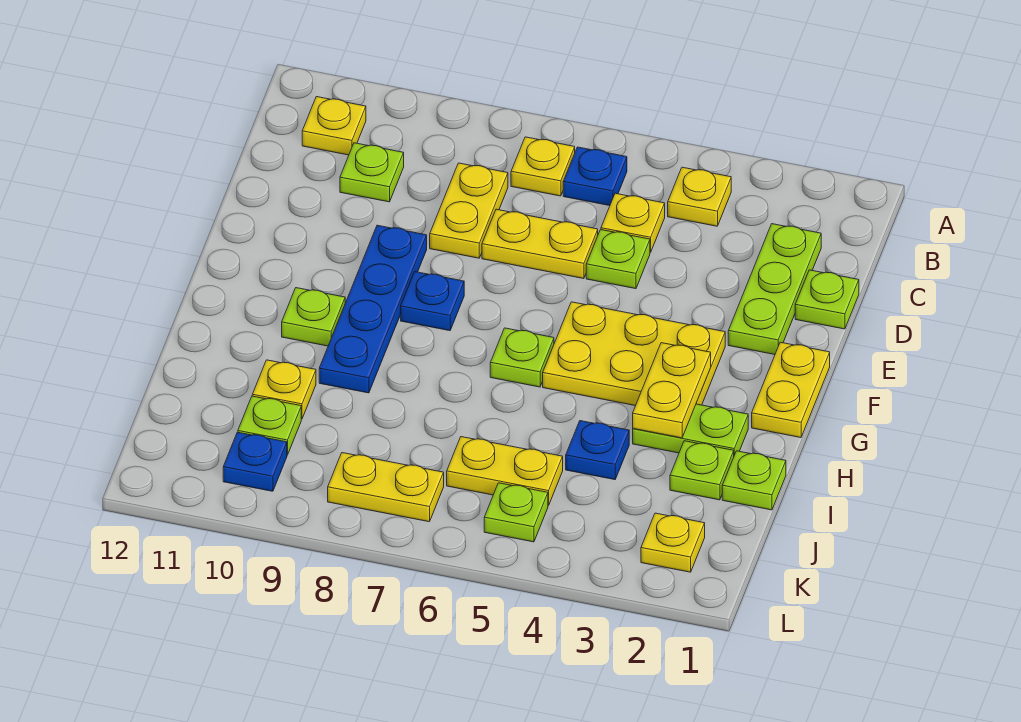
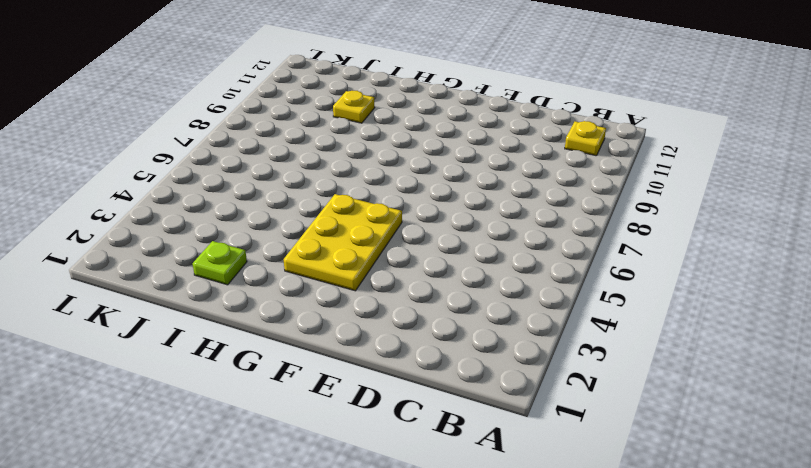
none -> yellow plate B4 level 1
none -> blue plate B6 level 1
none -> yellow plate B7 level 1

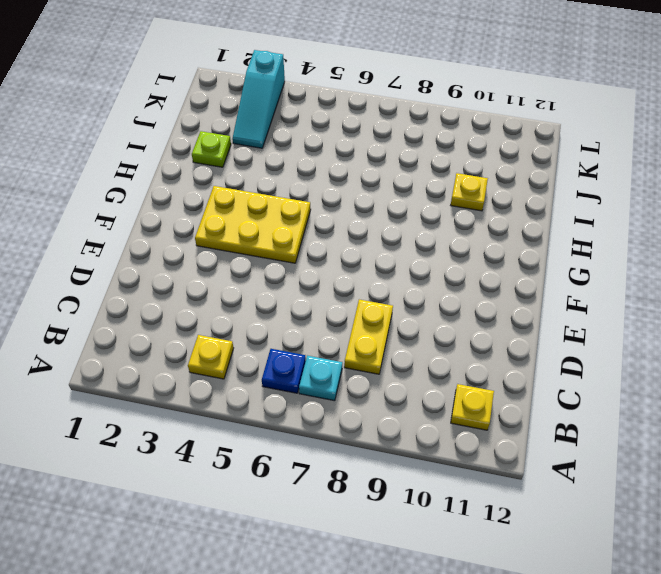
cyan plate B7 level 1 -> yellow plate B7 level 1
cyan slope J3:L3 level 1 top L -> none
none -> lime plate C2:E2 level 1
none -> yellow plate C5 level 1
none -> lime plate C10 level 1

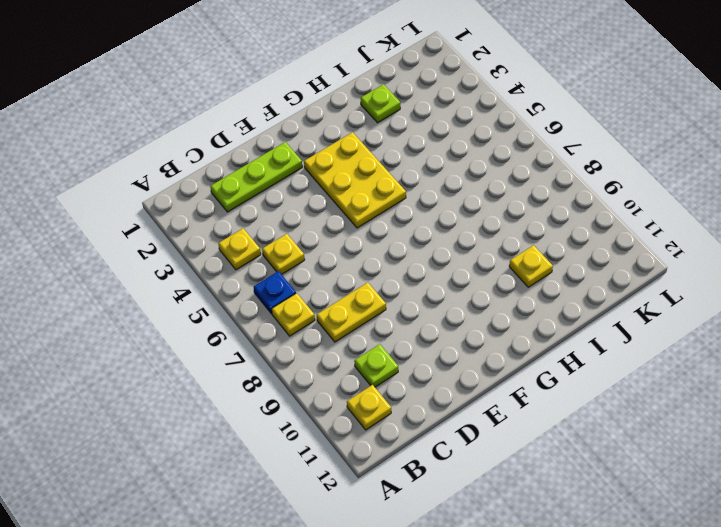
none -> lime plate D1 level 1
none -> lime plate D5 level 1
none -> yellow plate D6:D7 level 1

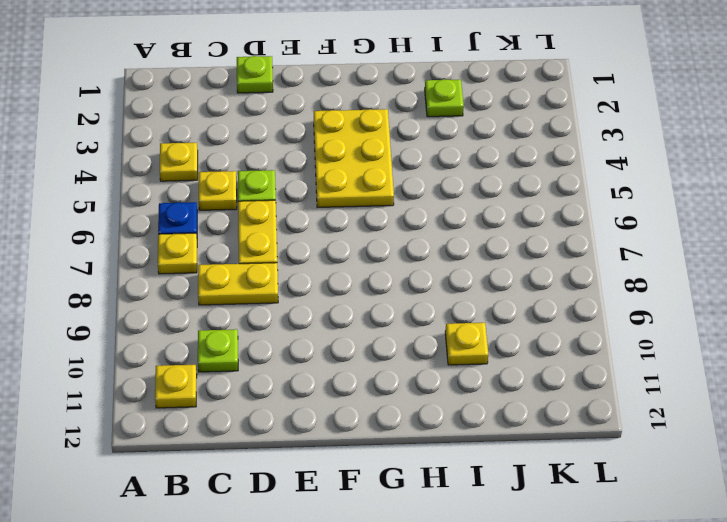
none -> lime plate C2:E2 level 1
none -> blue plate E9:H9 level 1
none -> yellow plate F1:G1 level 1

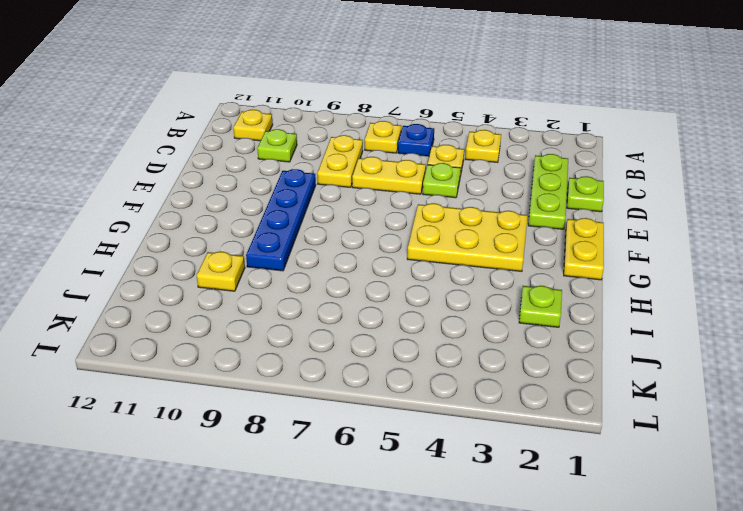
none -> blue plate F8 level 1
none -> lime plate G6 level 1
none -> lime plate G10 level 1

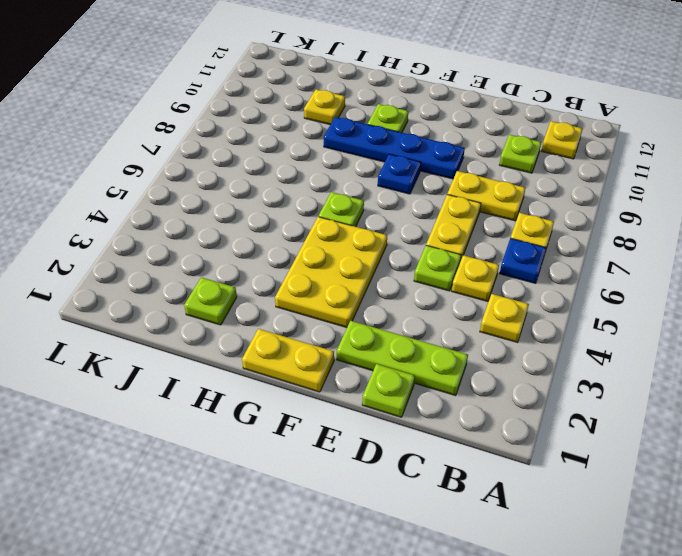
none -> lime plate H2:H3 level 1
none -> lime plate I1 level 1
none -> blue plate I4 level 1

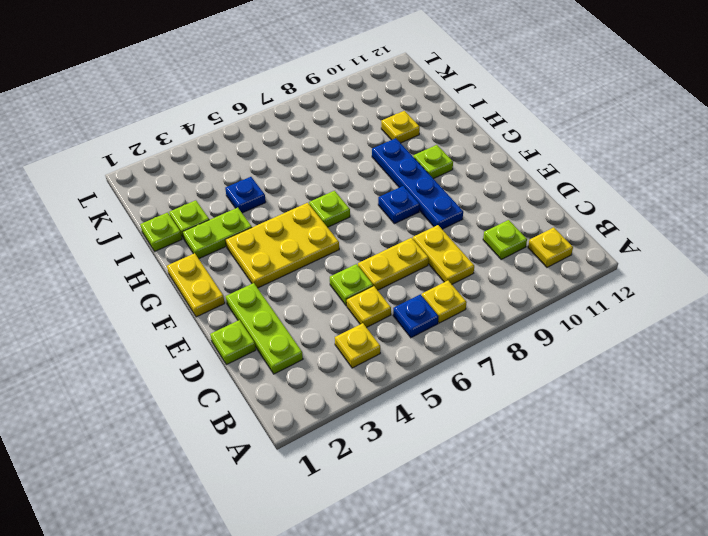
none -> yellow plate J5:J6 level 1
none -> lime plate J10 level 1
none -> yellow plate K2 level 1

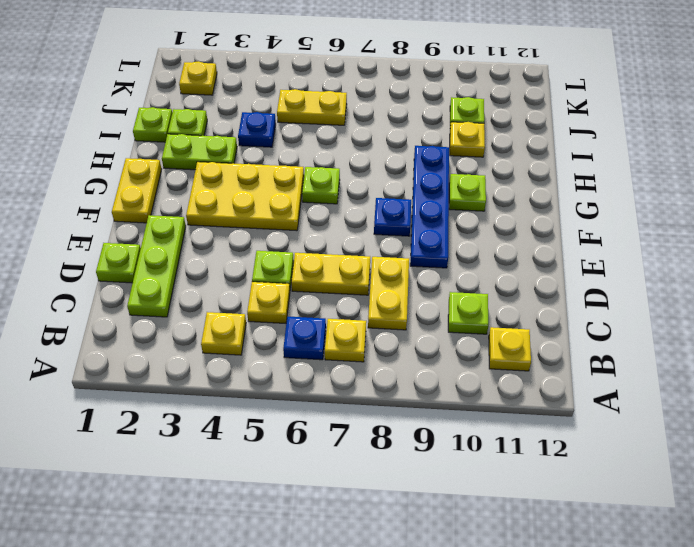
none -> lime plate K5 level 1
none -> yellow plate K7:K8 level 1
none -> blue plate K10 level 1

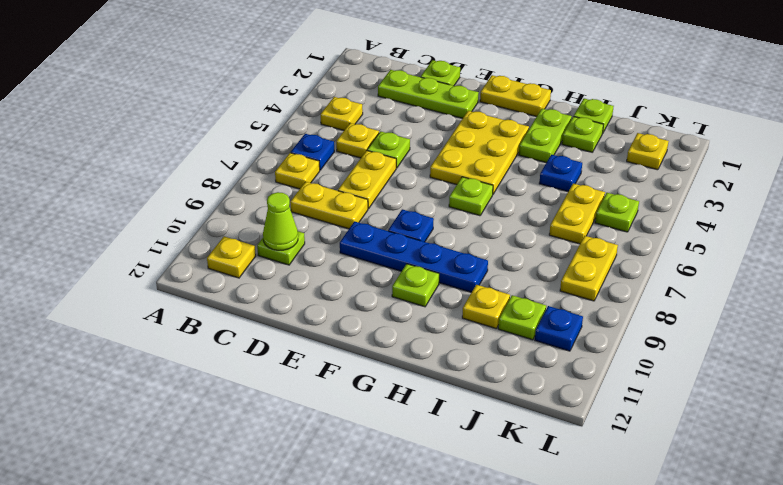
lime cone C10 level 2 -> none
none -> yellow plate G3:H3 level 2

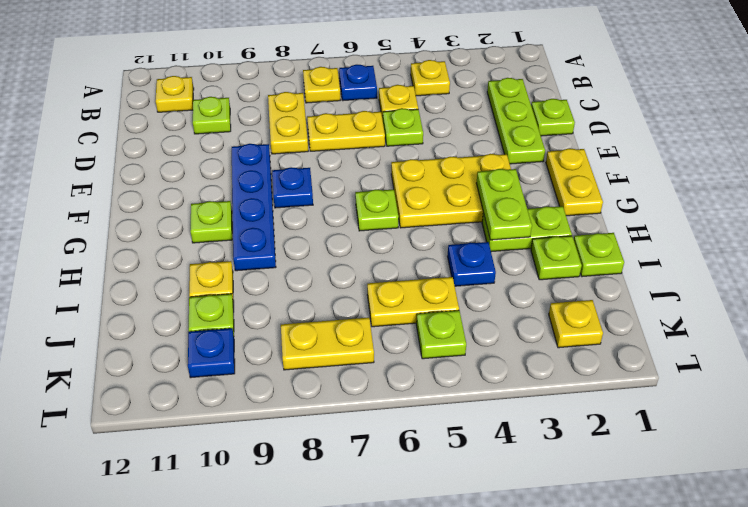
lime plate G3:H3 level 2 -> yellow plate G3:H3 level 2

